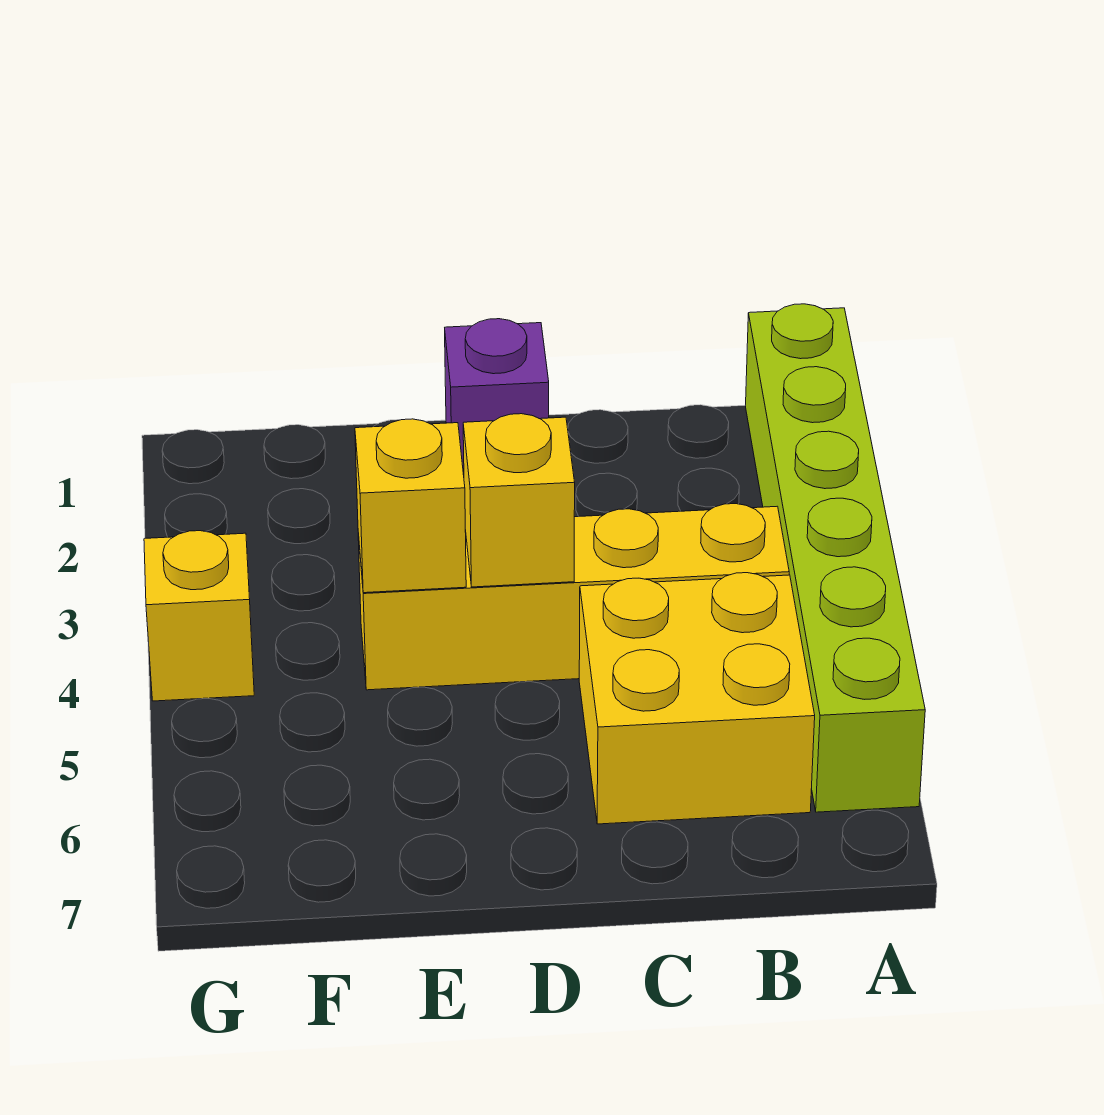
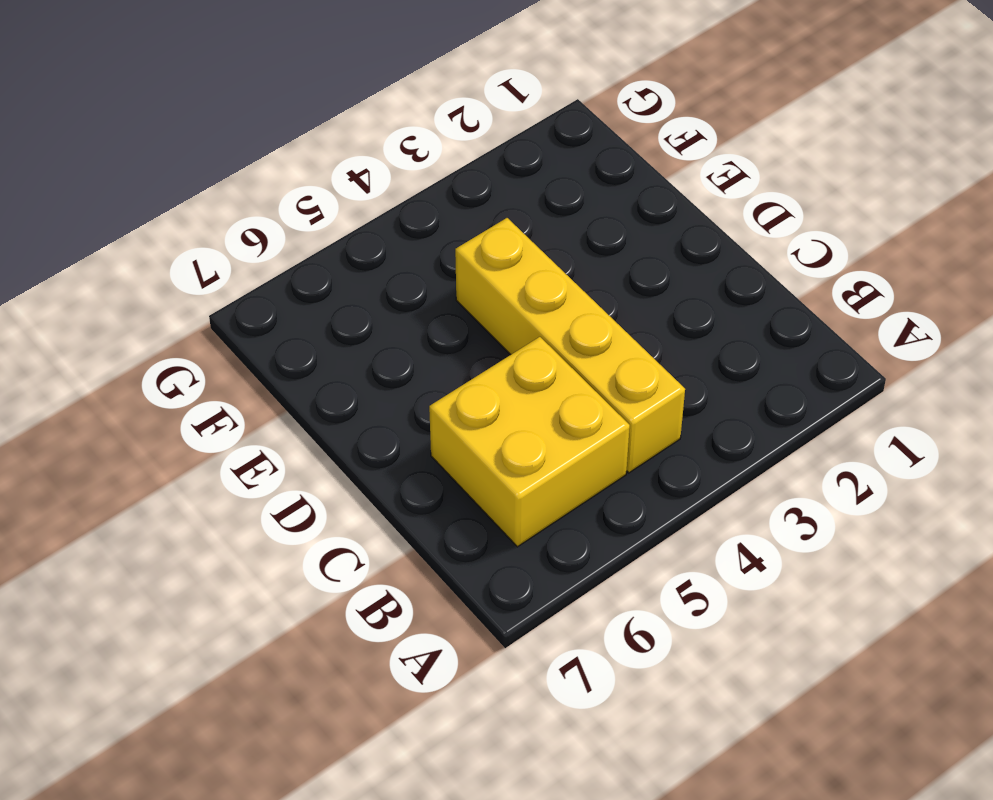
none -> lime brick A1:A6 level 1
none -> purple brick D1 level 1

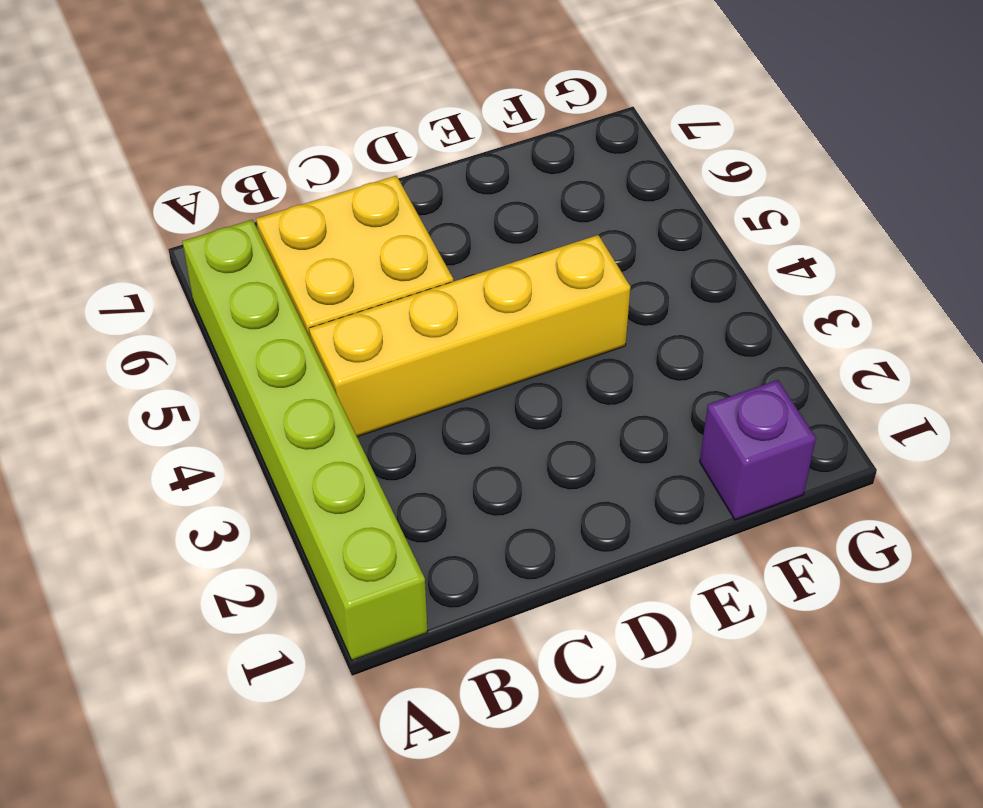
purple brick F1 level 1 -> purple brick D1 level 1
none -> yellow brick G4 level 1
none -> yellow brick D4 level 2

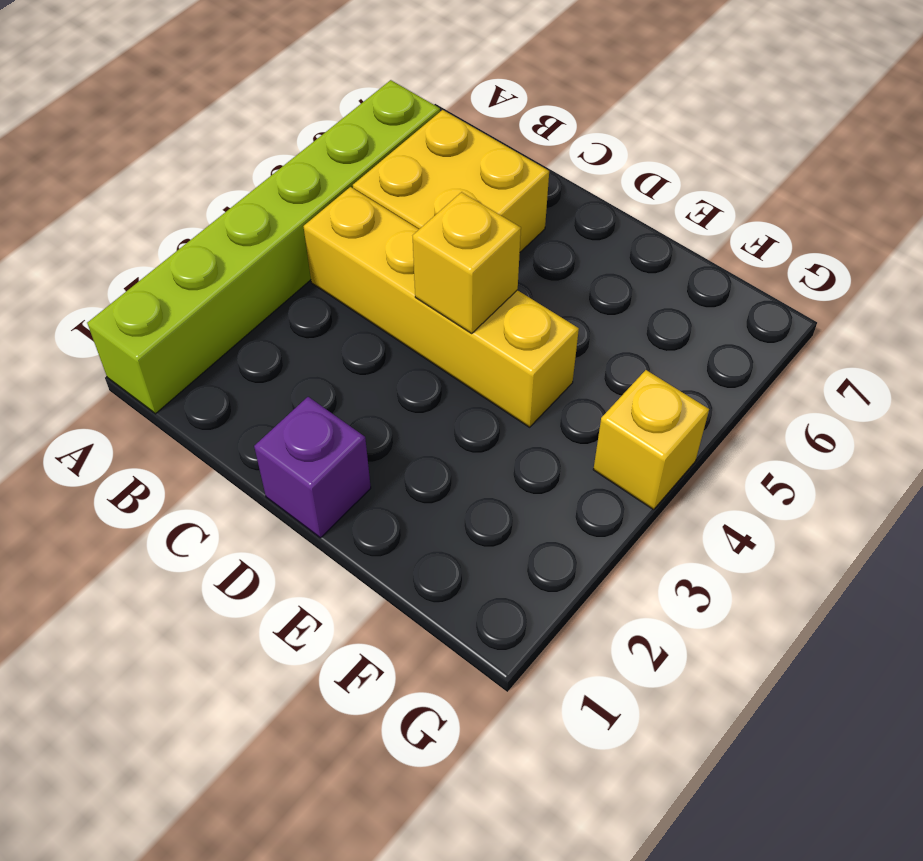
none -> yellow brick E4 level 2

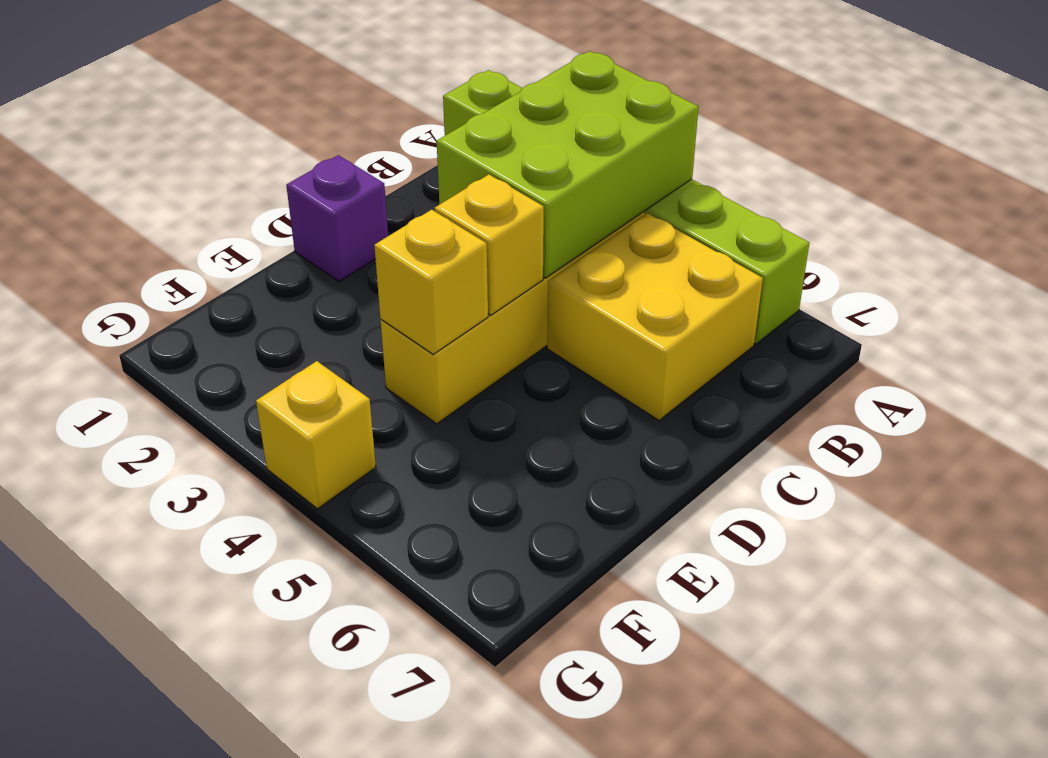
lime brick A3:C4 level 2 -> none

